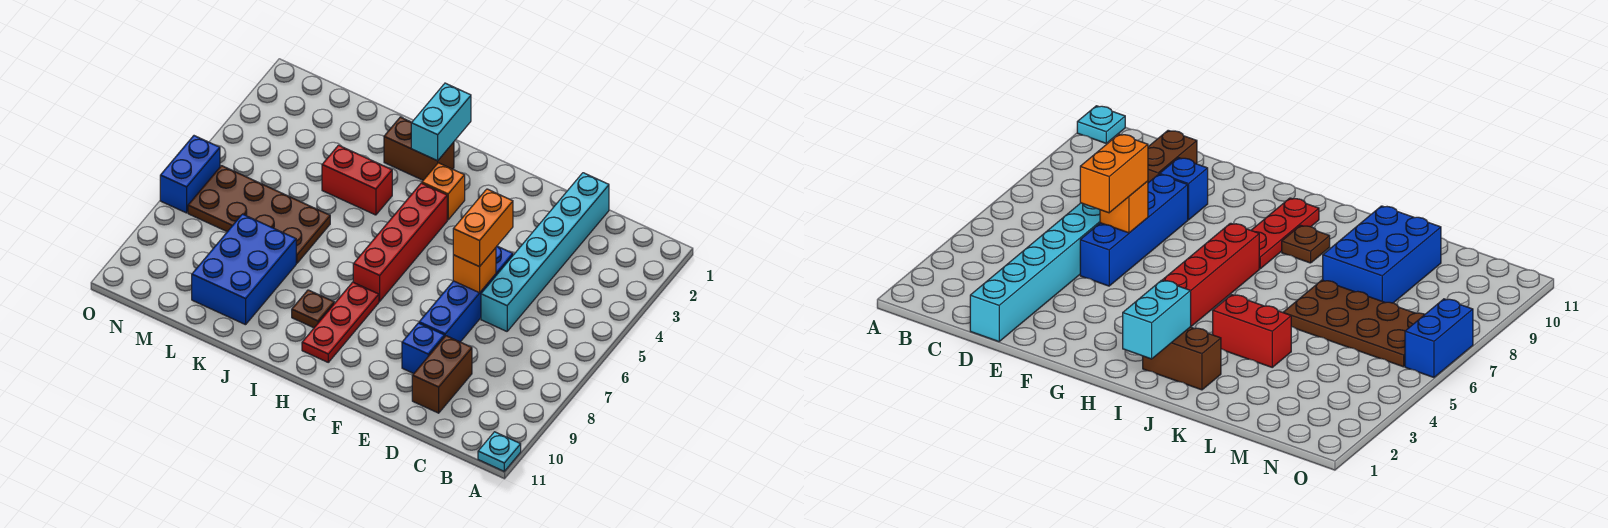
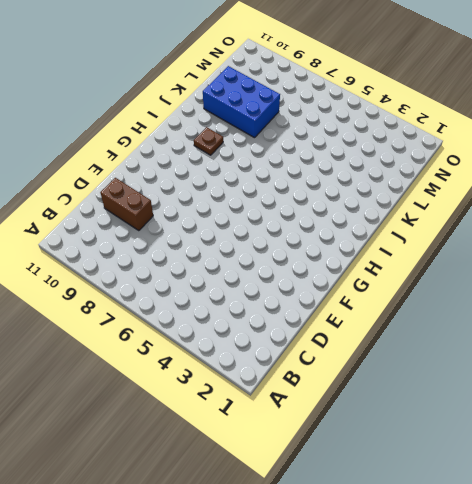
none -> cyan plate A11 level 1
none -> cyan brick D1:D6 level 1
none -> blue brick E5:E8 level 1

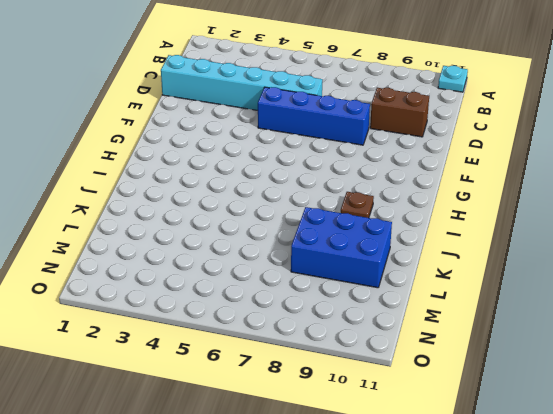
none -> blue brick E9 level 1
none -> orange brick H3 level 1
none -> red brick H4:H7 level 1

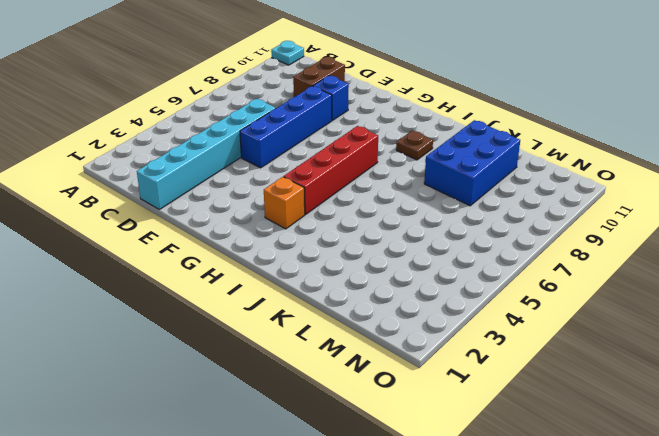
none -> red plate H8:H10 level 1
none -> brown brick I2:J2 level 1
none -> red brick J4:K4 level 1

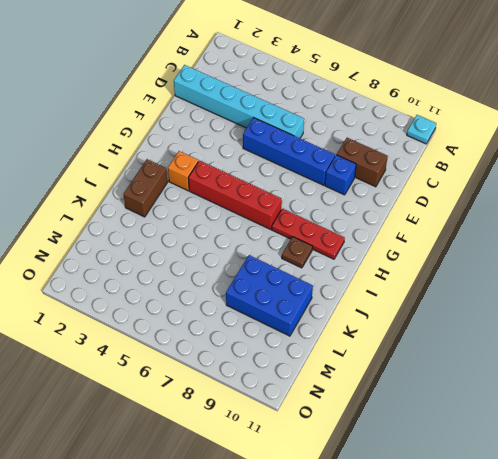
none -> red brick J4:K4 level 1
none -> brown plate K6:N7 level 1
none -> blue brick O6:O7 level 1

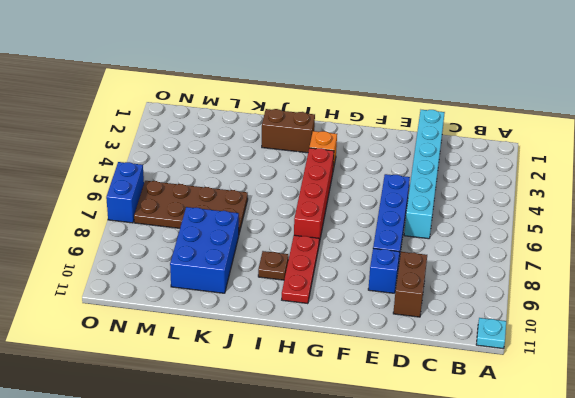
none -> red brick J4:K4 level 1
none -> orange brick E6 level 2
none -> cyan brick I1:I2 level 2

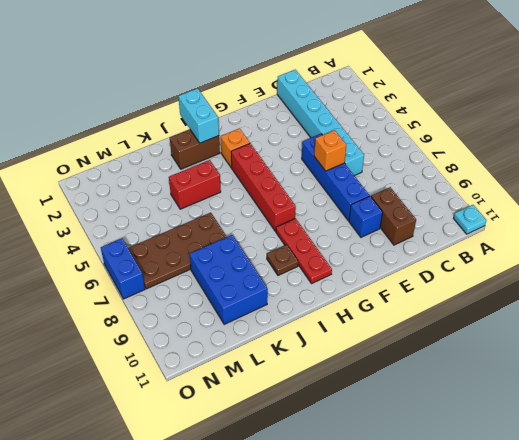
none -> orange brick E5:E6 level 3

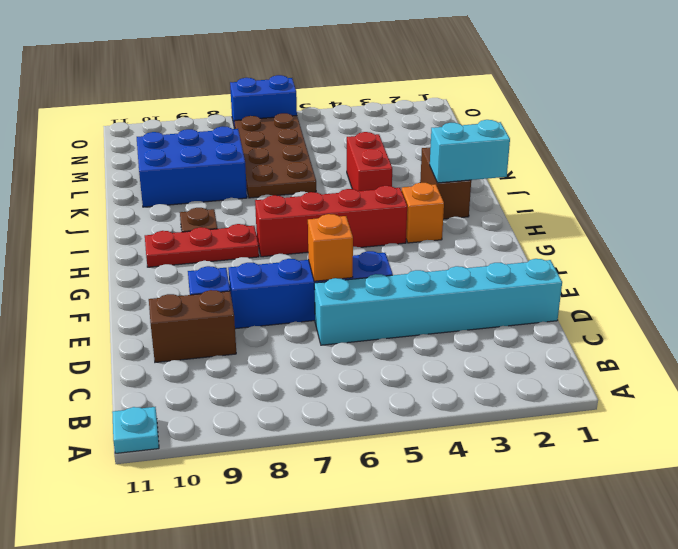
none -> orange brick E5:E6 level 3

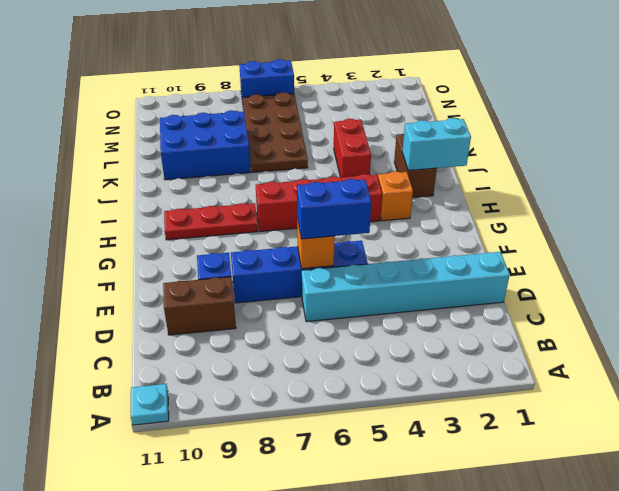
blue brick E5:E6 level 3 -> orange brick E5:E6 level 3
none -> brown plate I9 level 1

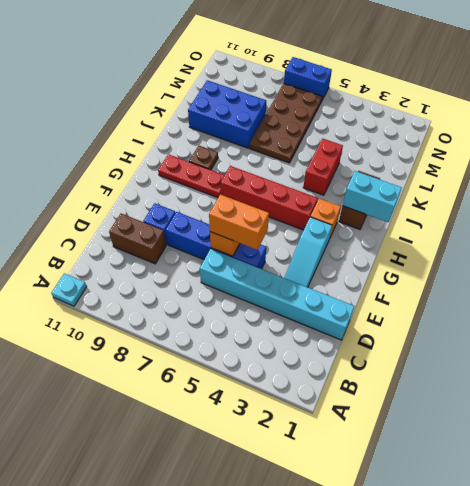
cyan slope E3:G3 level 1 top G -> none

